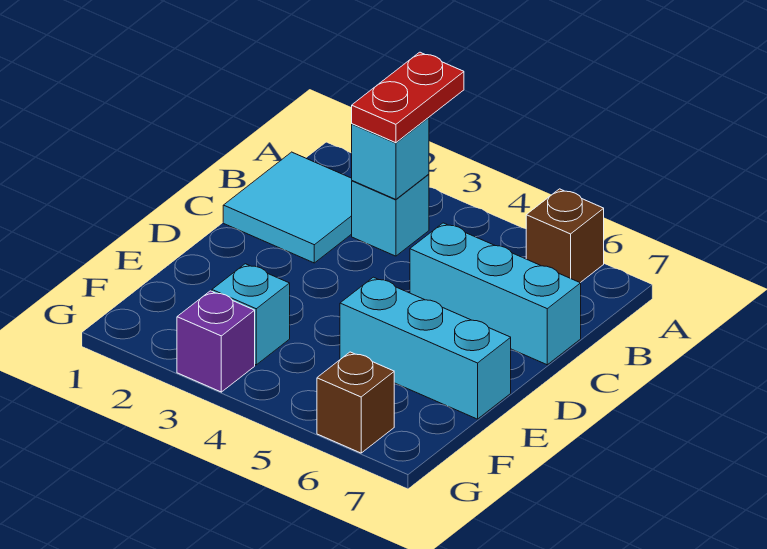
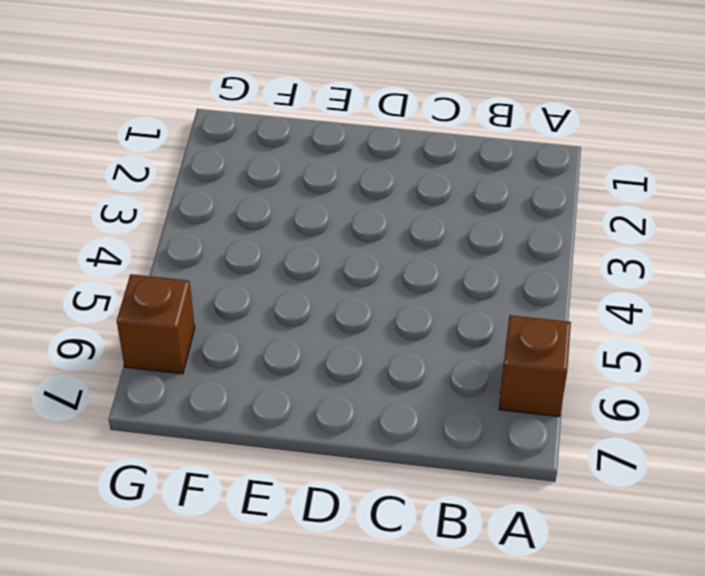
none -> cyan tile B1:C2 level 1
none -> cyan brick B3 level 1

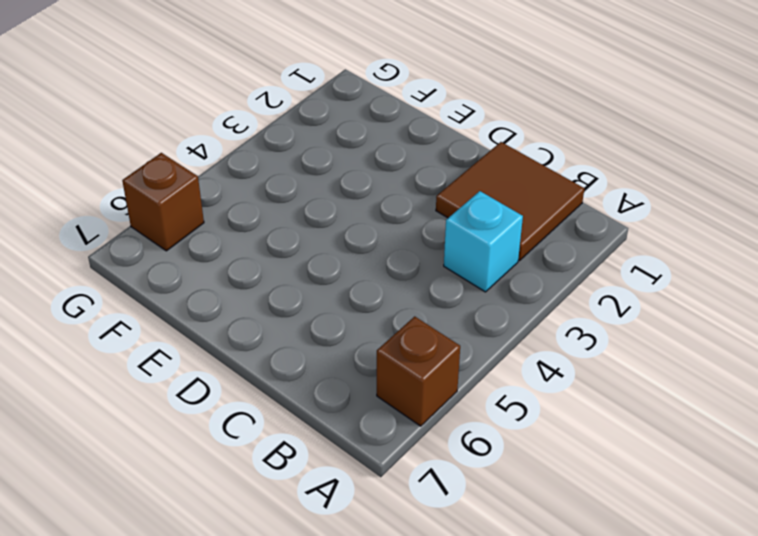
brown tile B1:C2 level 1 -> cyan tile B1:C2 level 1
none -> cyan brick C5:C7 level 1
none -> cyan brick E5:E7 level 1

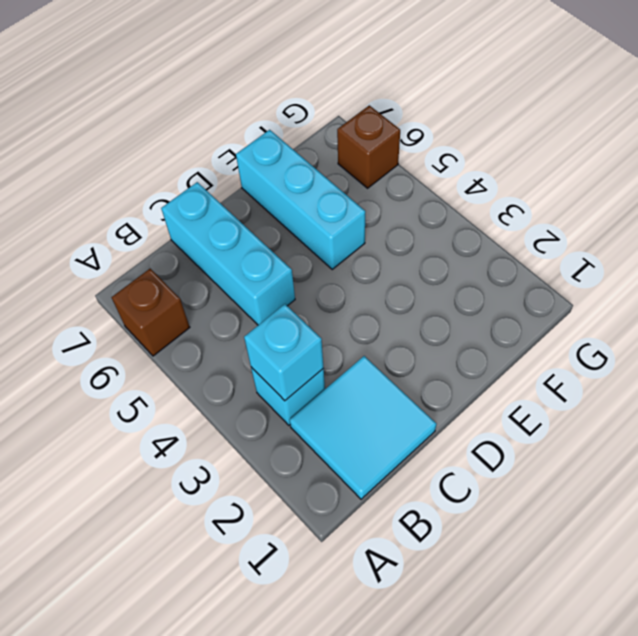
none -> cyan brick F3 level 1
none -> purple brick G3 level 1

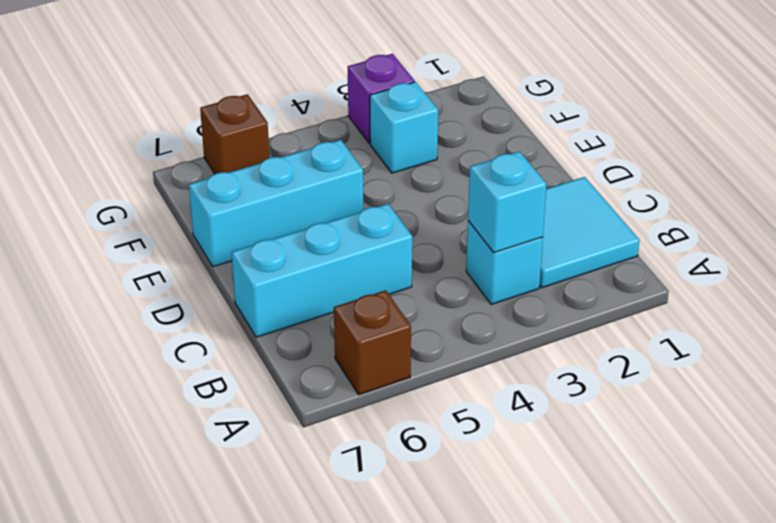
none -> red plate A3:B3 level 3

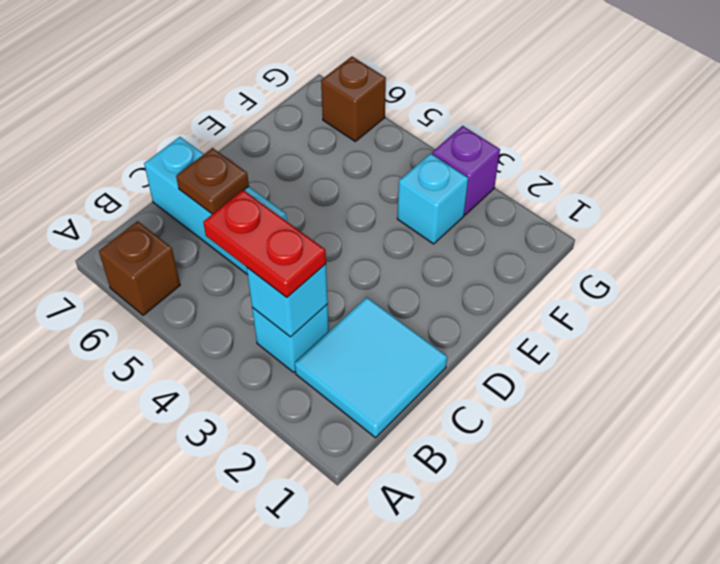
red plate B3:B4 level 3 -> red plate A3:B3 level 3
brown plate C6 level 2 -> none
none -> cyan brick E5:E7 level 1

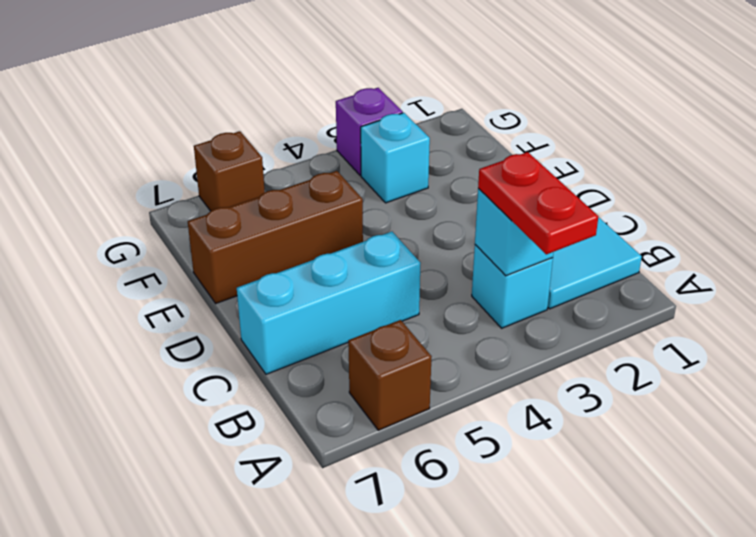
brown brick E5:E7 level 1 -> cyan brick E5:E7 level 1

